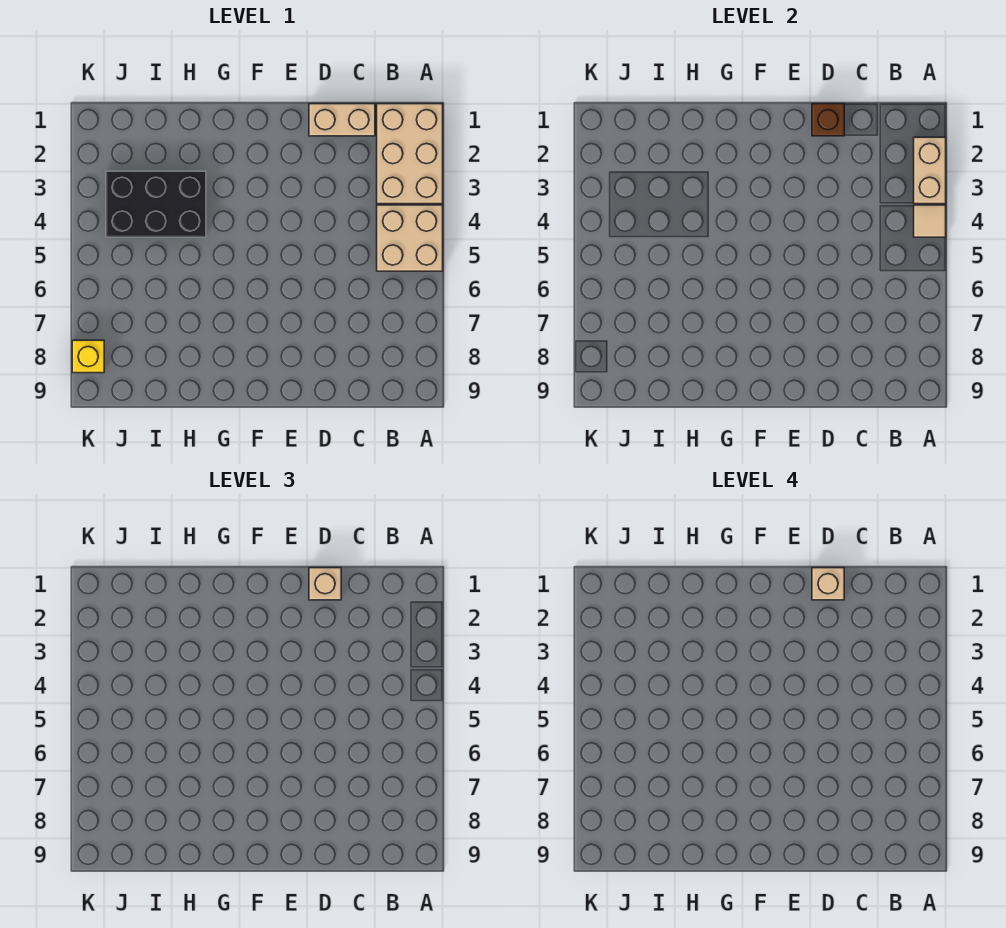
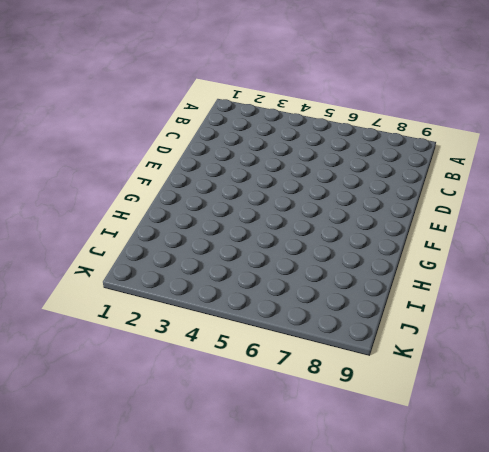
none -> tan brick A1:B3 level 1
none -> tan brick A4:B5 level 1

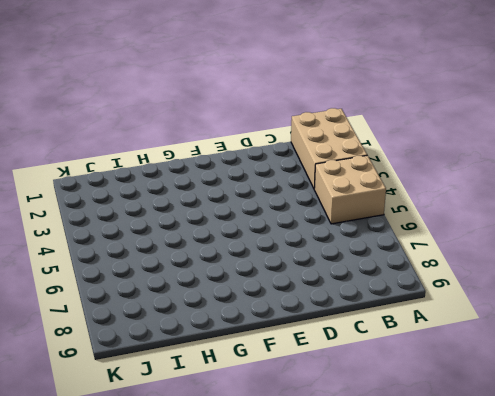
none -> tan brick C1:D1 level 1
none -> black brick H3:J4 level 1

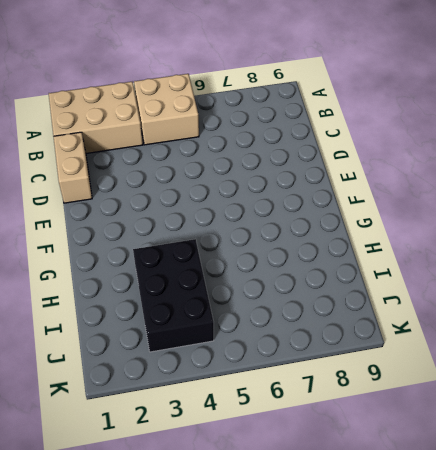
none -> yellow brick K8 level 1
none -> tan brick A2:A3 level 2

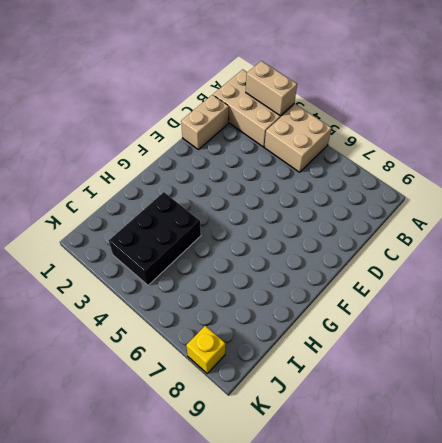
none -> tan tile A4 level 2
none -> brown brick D1 level 2

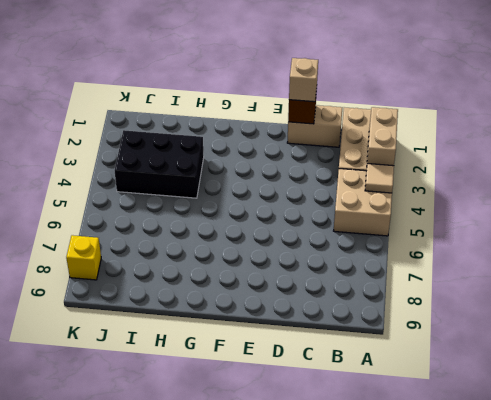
none -> tan brick D1 level 4

